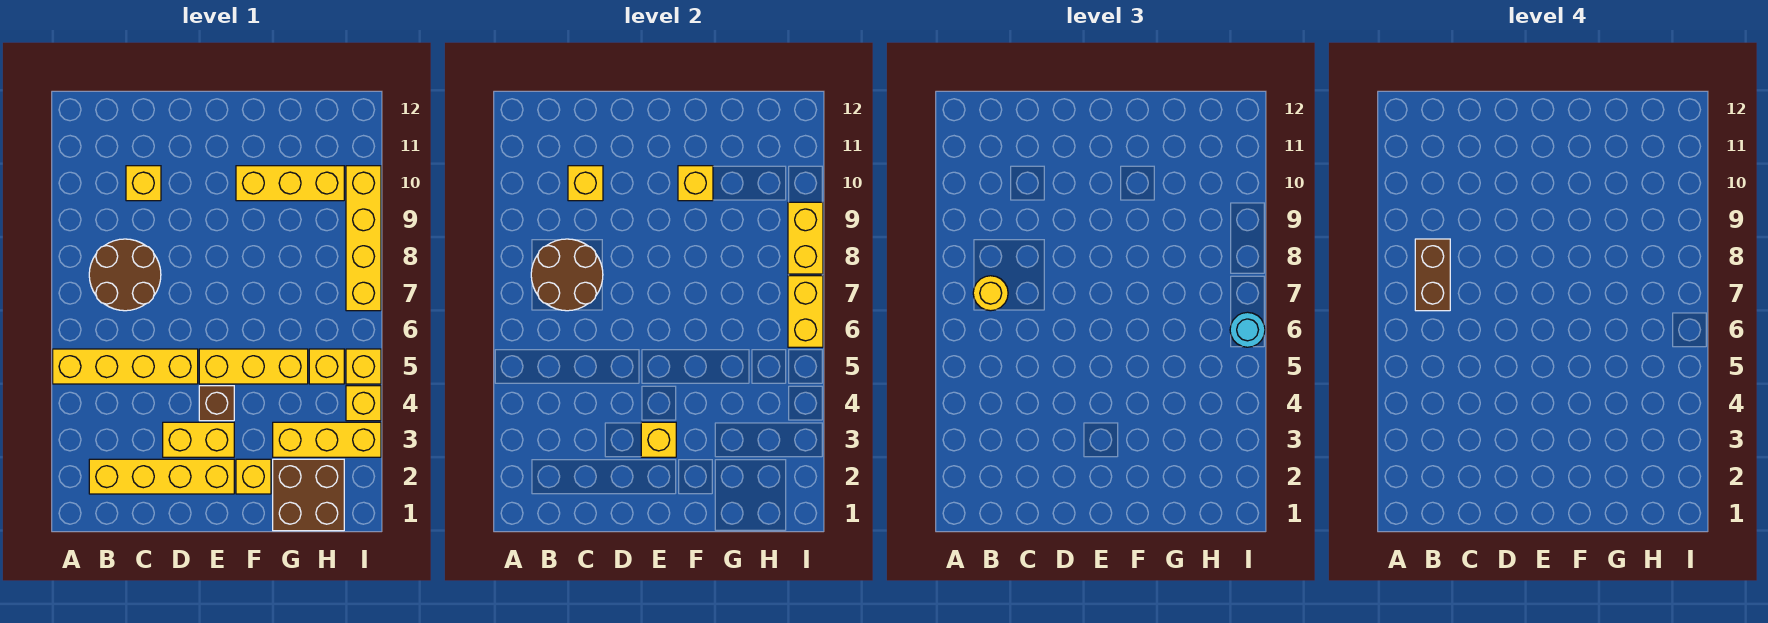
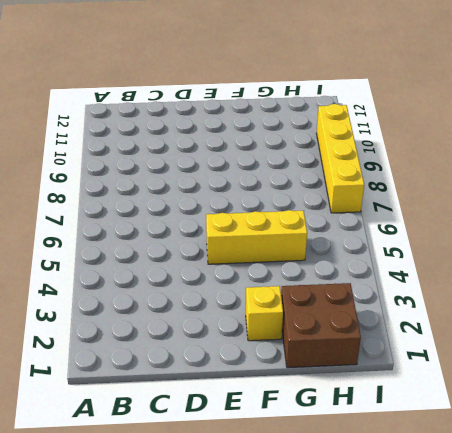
none -> yellow brick A5:D5 level 1
none -> yellow brick B2:E2 level 1
none -> brown round brick B7:C8 level 1

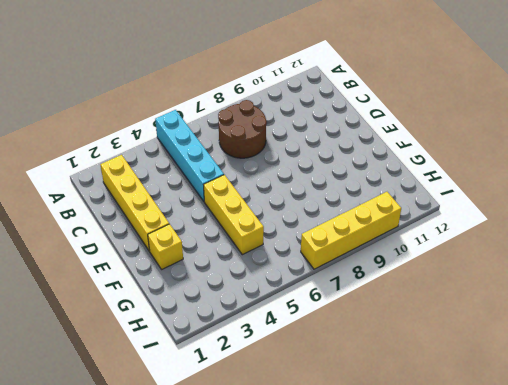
cyan brick A5:D5 level 1 -> yellow brick A5:D5 level 1
none -> yellow brick C10 level 1
none -> yellow brick D3:E3 level 1
none -> brown brick E4 level 1

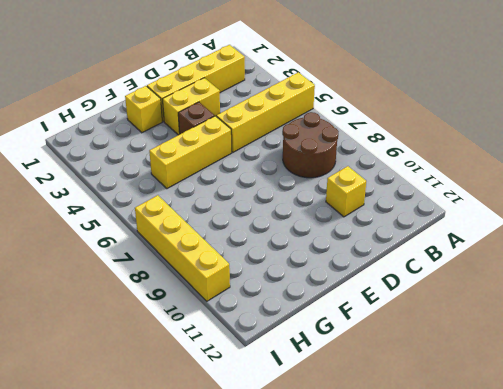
none -> yellow brick F10:H10 level 1
none -> brown brick G1:H2 level 1
none -> yellow brick G3:I3 level 1

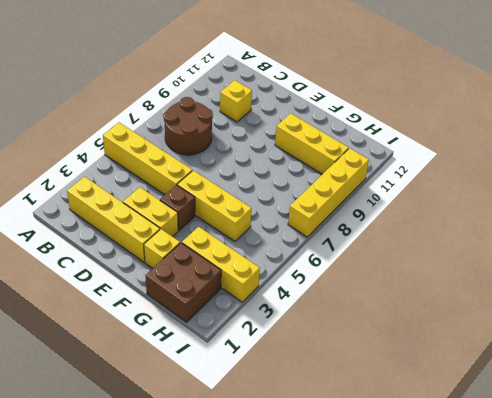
none -> yellow brick H5 level 1
none -> yellow brick I4 level 1
none -> yellow brick I5 level 1

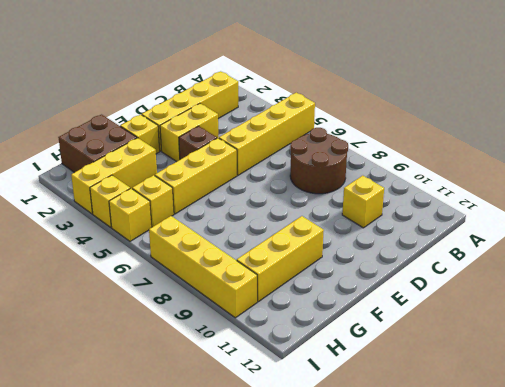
none -> brown round brick B7:C8 level 2
none -> yellow brick C10 level 2
none -> yellow brick E3 level 2

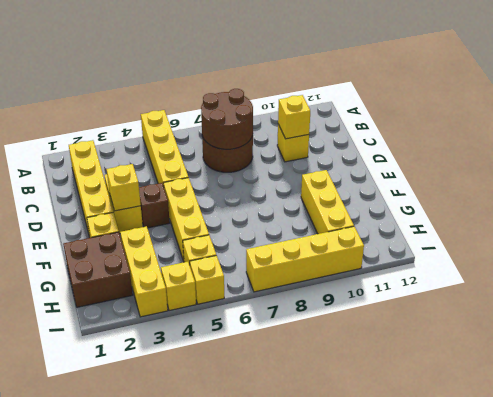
none -> yellow brick F10 level 2
none -> yellow brick I6:I7 level 2
none -> yellow brick I8:I9 level 2

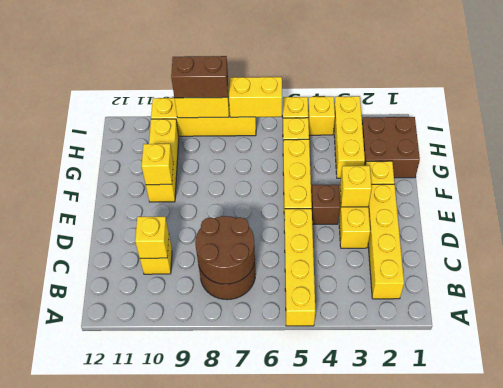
brown brick I8:I9 level 3 -> brown brick B7:B8 level 4
none -> yellow round brick B7 level 3
none -> cyan round brick I6 level 3

